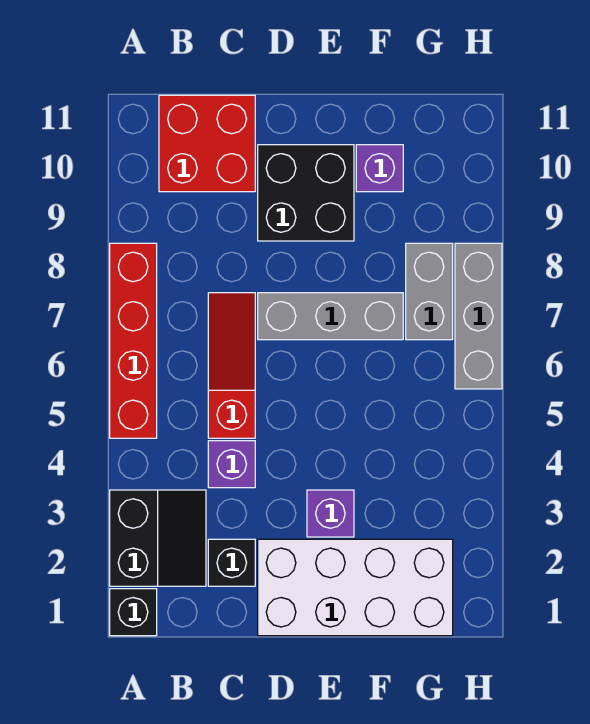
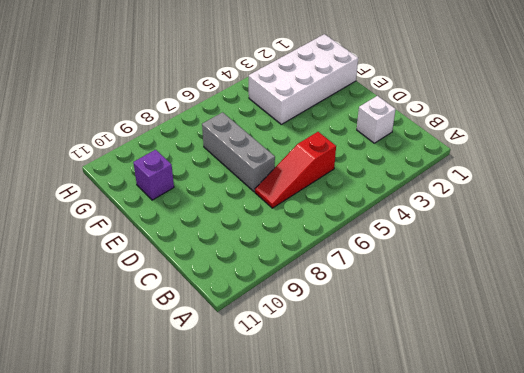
white brick C2 level 1 -> black brick C2 level 1
white brick F1:G4 level 1 -> white brick D1:G2 level 1
none -> black brick A1 level 1
none -> black slope A2:B3 level 1 top A
none -> red brick A5:A8 level 1

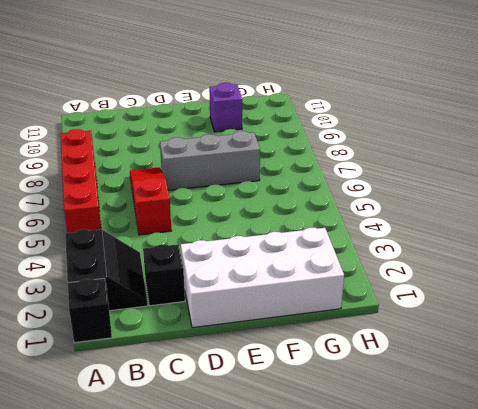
none -> red brick B10:C11 level 1
none -> purple brick C4 level 1
none -> black brick D9:E10 level 1

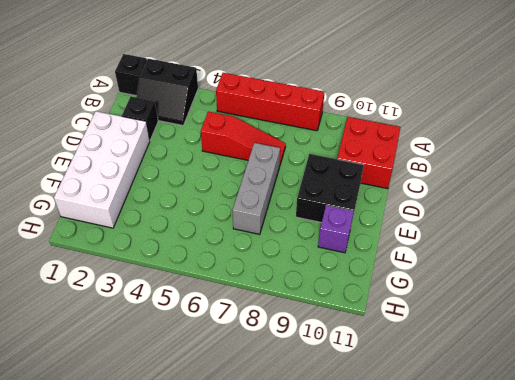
none -> purple brick C4 level 1
none -> purple brick E3 level 1
none -> grey brick G7:G8 level 1

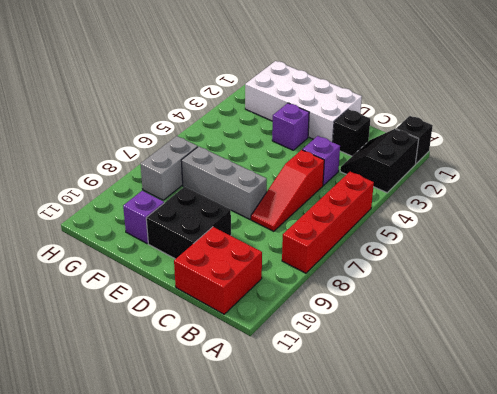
none -> grey brick H6:H8 level 1

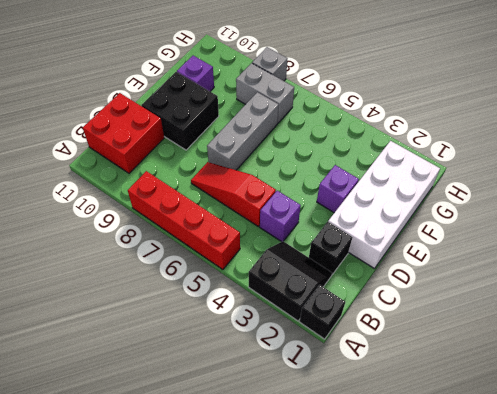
grey brick H8 level 1 -> grey brick H6:H8 level 1

